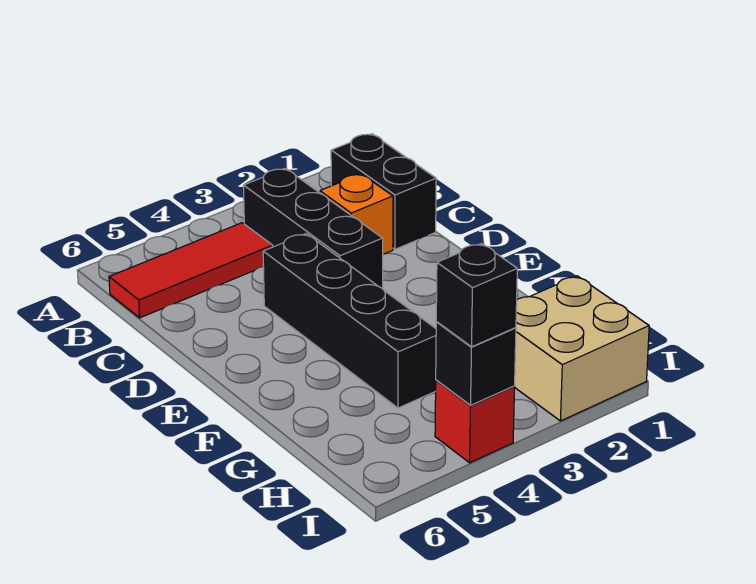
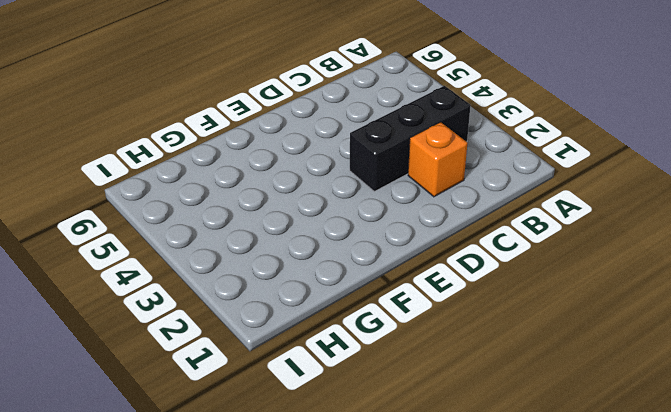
none -> black brick B1:C1 level 1
none -> red tile B4:B6 level 1

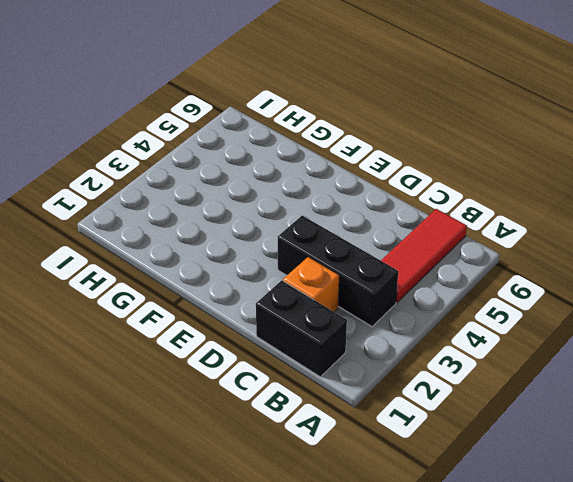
none -> black brick D4:G4 level 1
none -> tan brick H1:I2 level 1

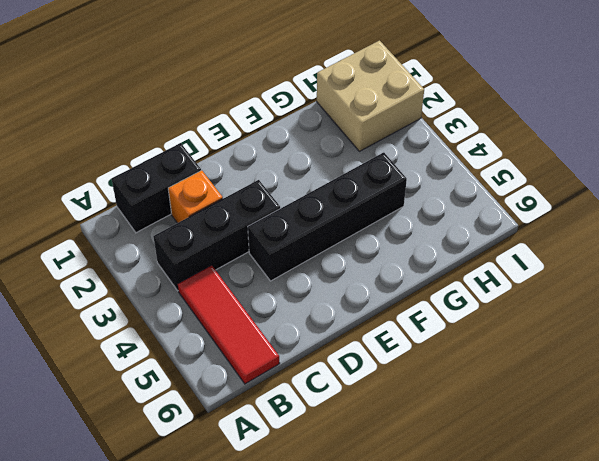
none -> red brick I4 level 1
none -> black brick I4 level 2

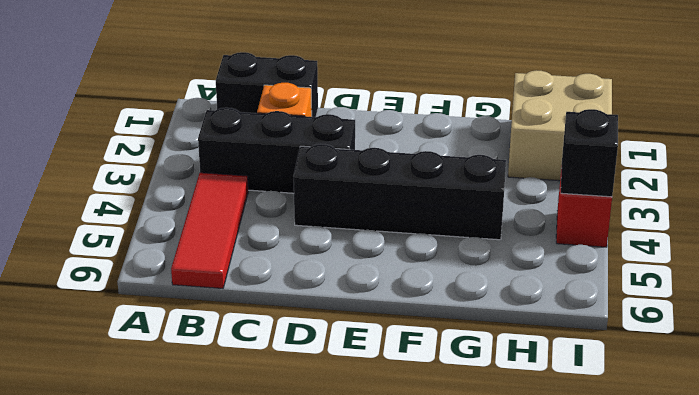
none -> black brick I4 level 3

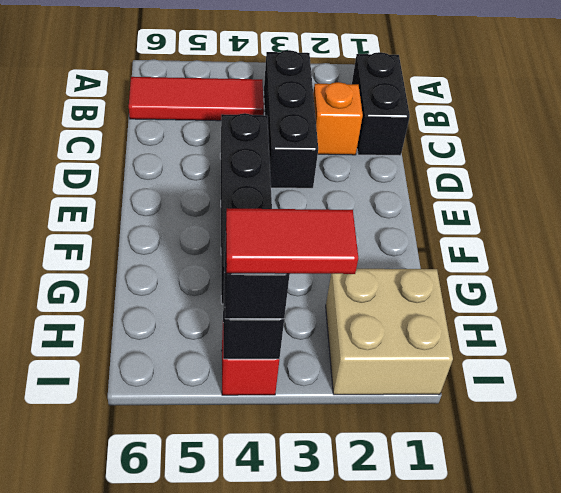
red tile I3:I4 level 4 -> none

